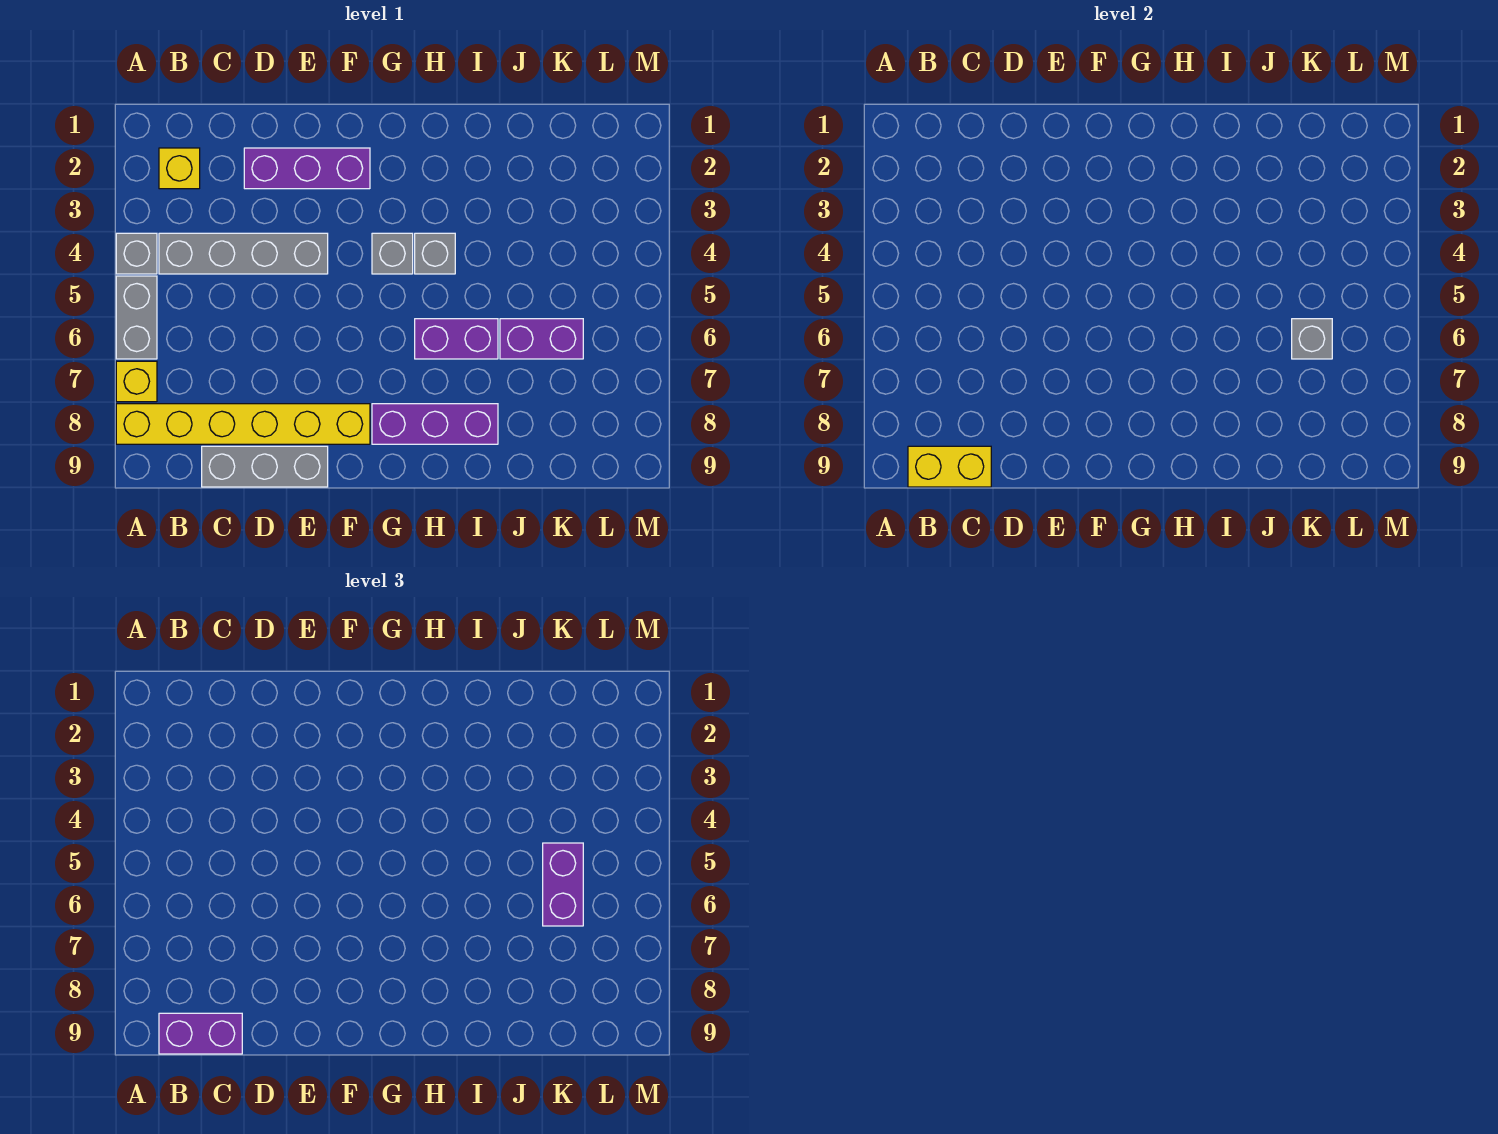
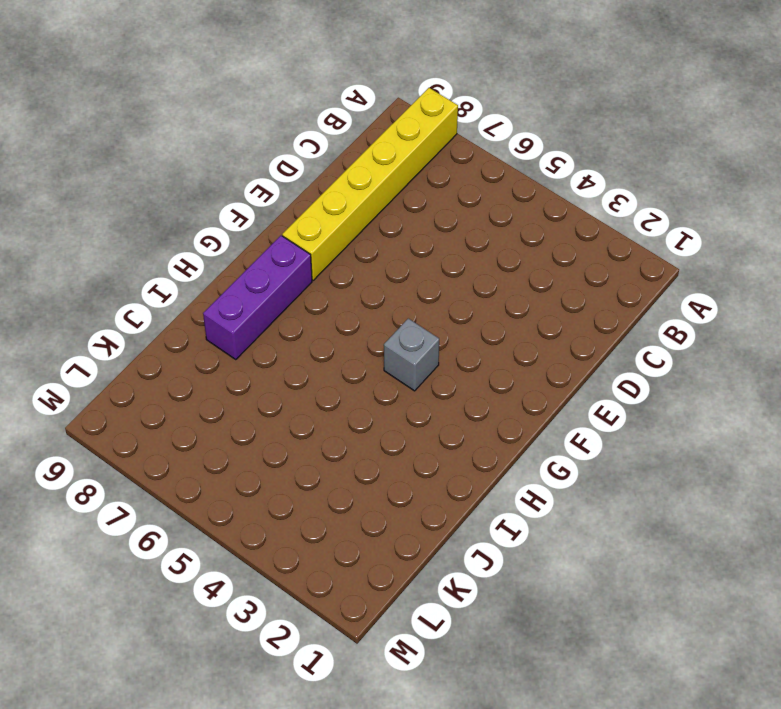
none -> grey brick A4 level 1
none -> grey brick A5:A6 level 1
none -> yellow brick A7 level 1

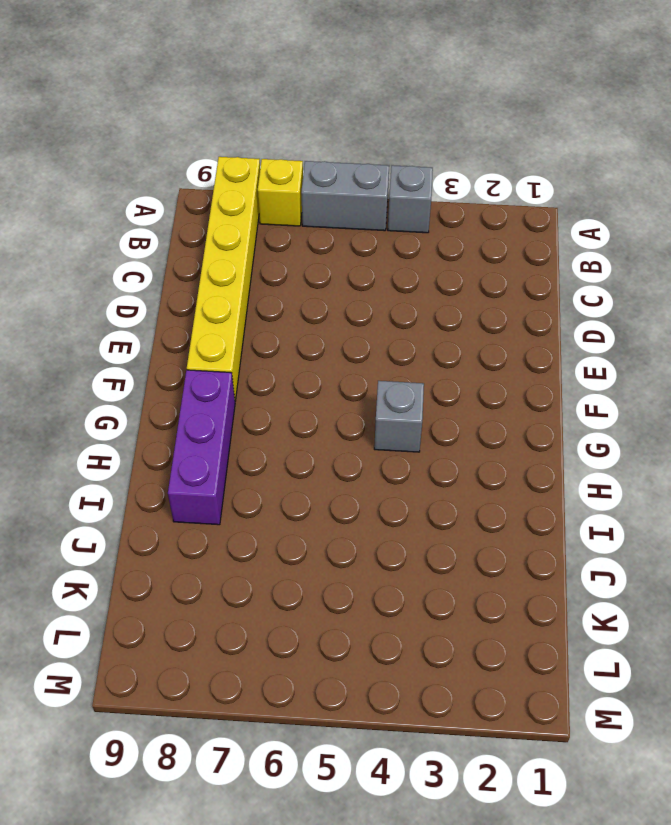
none -> yellow brick B2 level 1
none -> grey brick B4:E4 level 1
none -> grey brick C9:E9 level 1

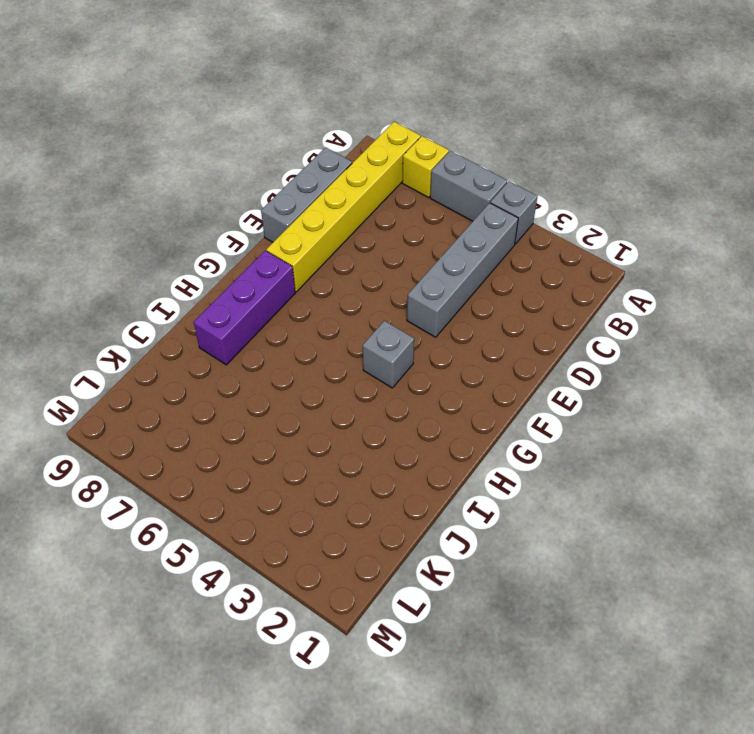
none -> yellow brick B2 level 1
none -> purple brick D2:F2 level 1
none -> grey brick H4 level 1

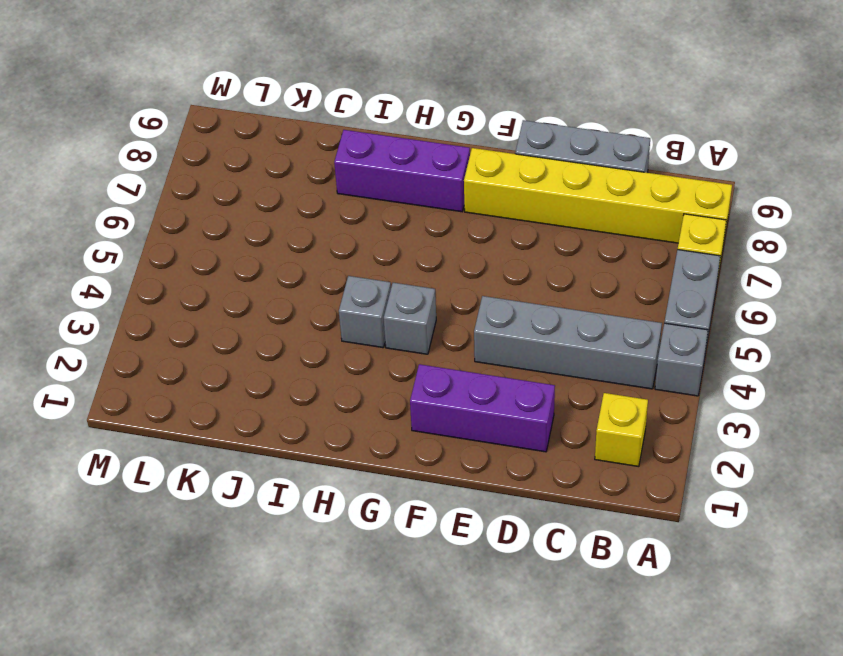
none -> purple brick H6:I6 level 1
none -> purple brick J6:K6 level 1
none -> yellow brick B9:C9 level 2

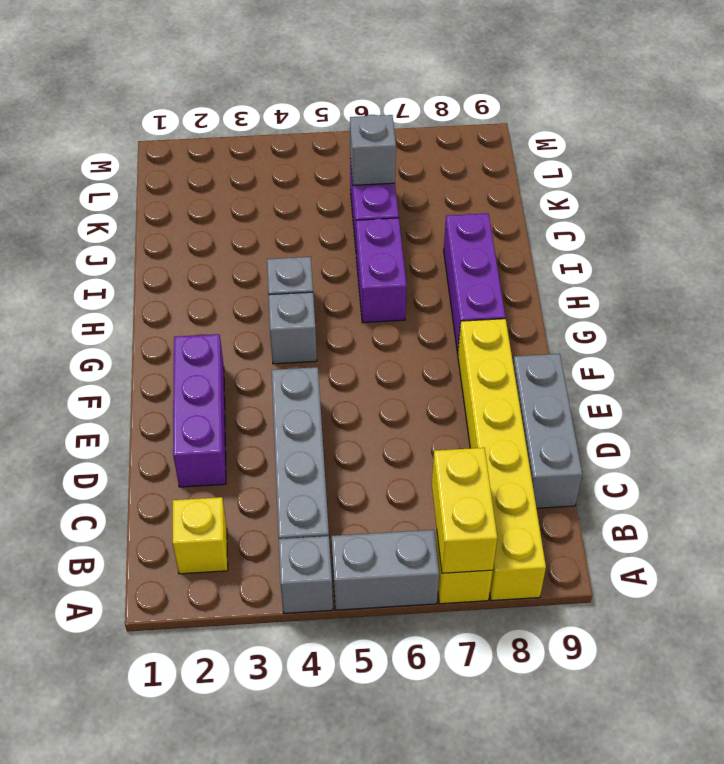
yellow brick A7:B7 level 2 -> yellow brick B9:C9 level 2
none -> purple brick B9:C9 level 3
none -> purple brick K5:K6 level 3

